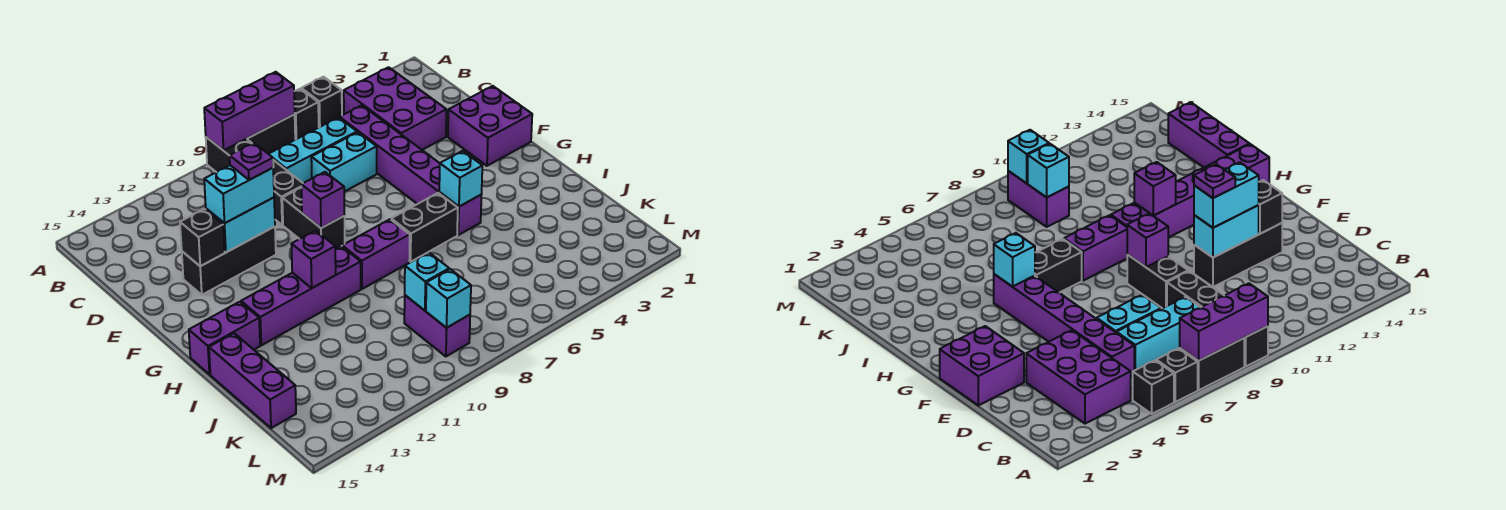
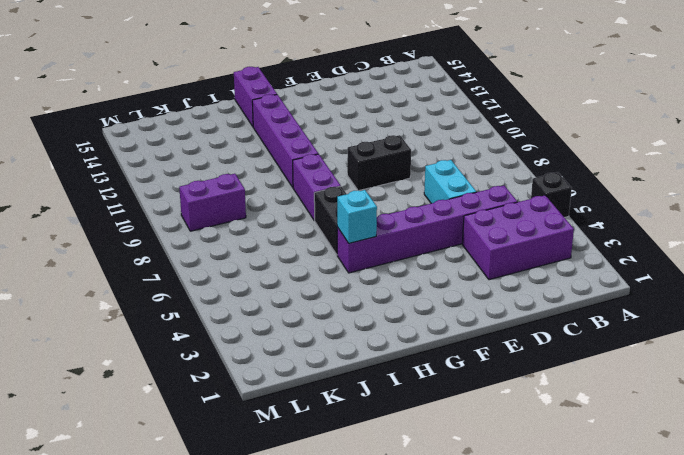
none -> black brick A6 level 1
none -> black brick A7:A8 level 1
none -> black brick A9:D9 level 1

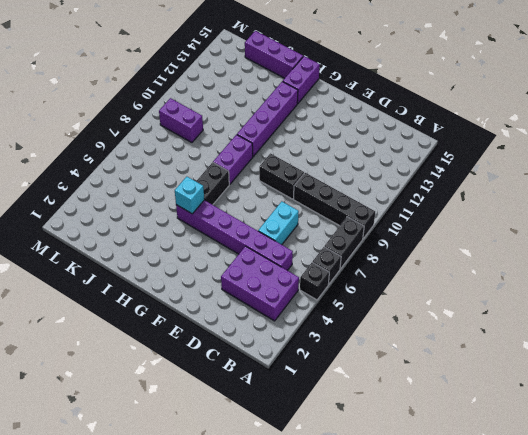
none -> cyan brick C6:C8 level 1
none -> purple brick E1:F2 level 1
none -> black brick E11:E13 level 1

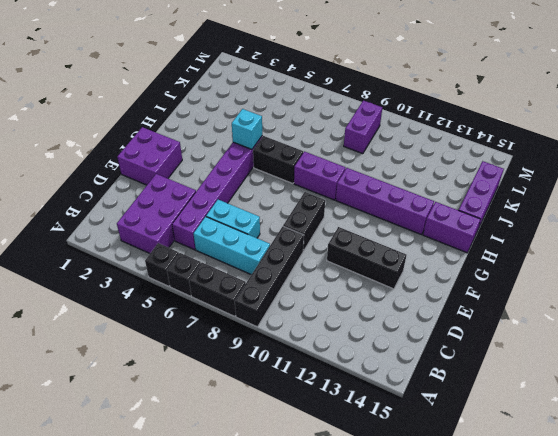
none -> purple brick A7:A9 level 2
none -> cyan brick E11:E12 level 2
none -> black brick E13 level 2

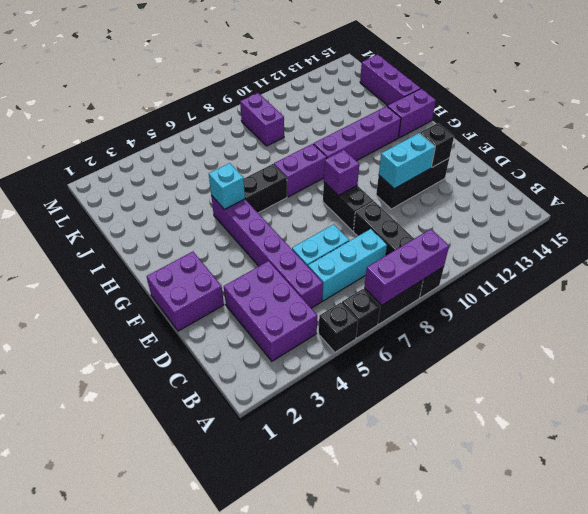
none -> purple brick H11 level 2
none -> cyan brick K9 level 2
none -> cyan brick L9 level 2

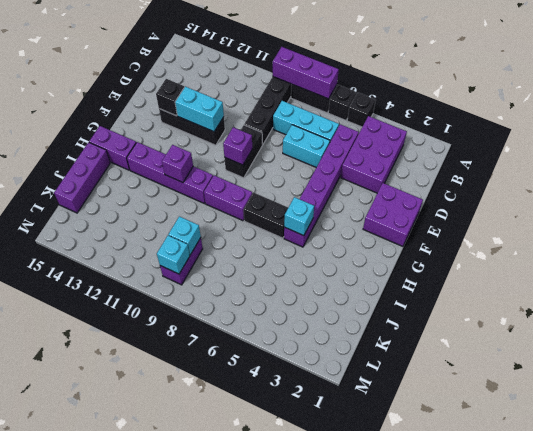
none -> cyan brick E11:E12 level 3
none -> purple plate E11 level 4

